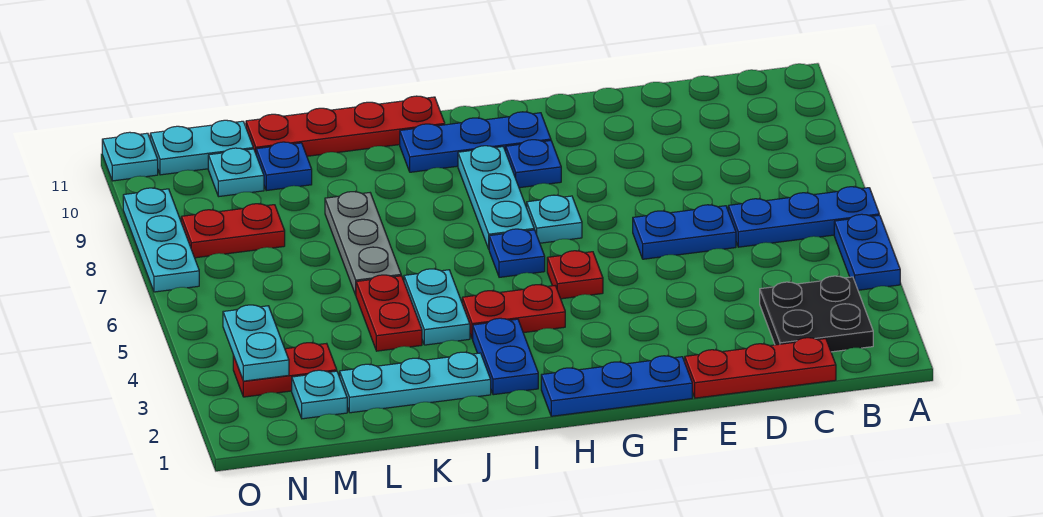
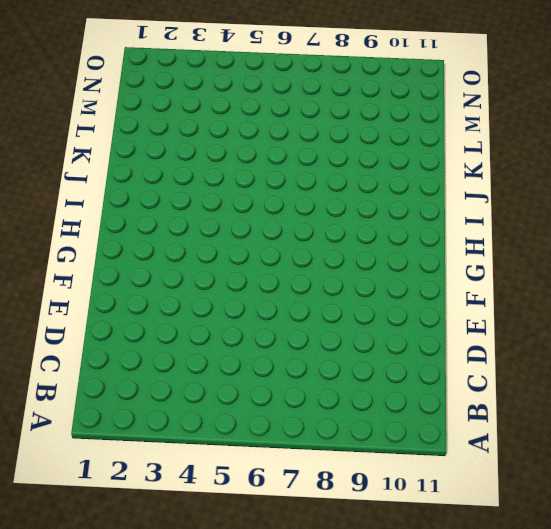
none -> blue plate A4:A5 level 1
none -> blue plate A6:C6 level 1
none -> black plate B2:C3 level 1

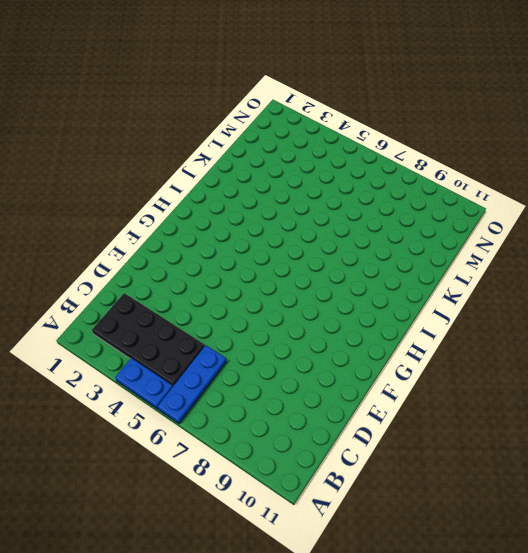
black plate B2:C5 level 1 -> black plate B2:C3 level 1
none -> red plate C1:E1 level 1
none -> blue plate D6:E6 level 1
none -> blue plate F1:H1 level 1

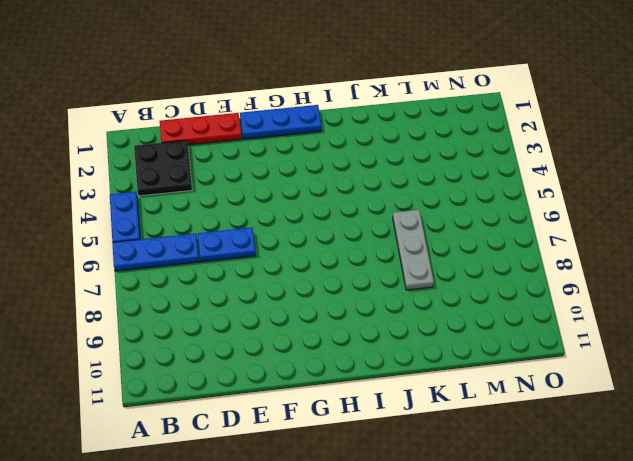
none -> red plate G5 level 1
none -> cyan plate G7 level 1
none -> blue plate G9 level 1

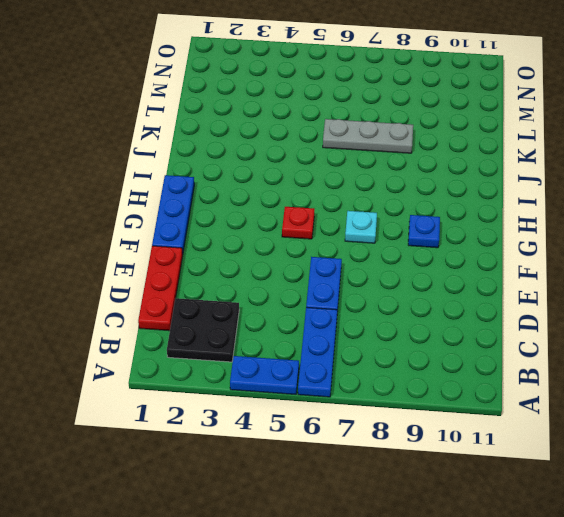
none -> blue plate G10:I10 level 1
none -> red plate H4:I4 level 1
none -> blue plate H6 level 1

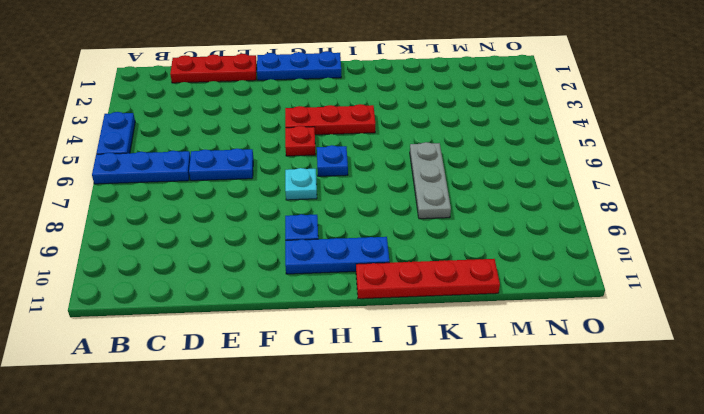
red plate G4:I4 level 1 -> red plate H4:I4 level 1
none -> black plate B2:C3 level 1
none -> cyan plate H7:H9 level 1
none -> blue plate I2:I3 level 1

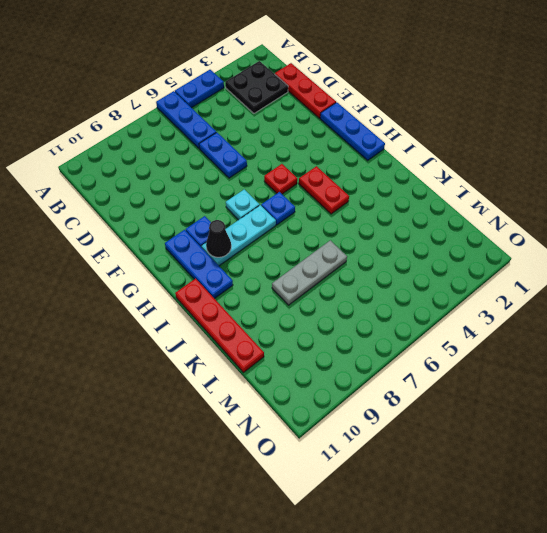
black cone H9 level 2 -> none
none -> blue plate I2:I3 level 1
none -> cyan plate J2:L2 level 1
none -> cyan plate J4:J5 level 1

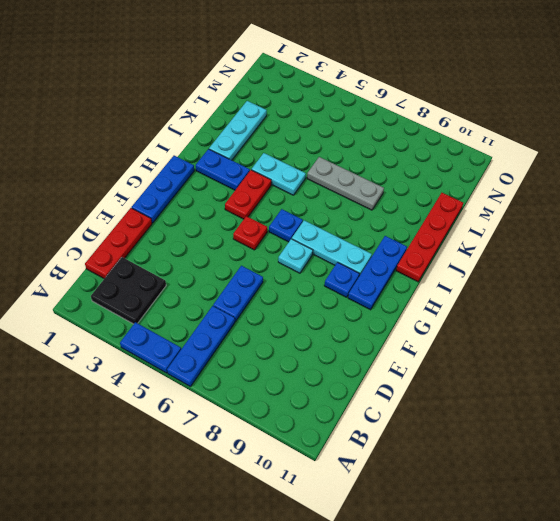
none -> red plate K4:K5 level 1
none -> blue plate L10 level 1
none -> cyan plate M2 level 1

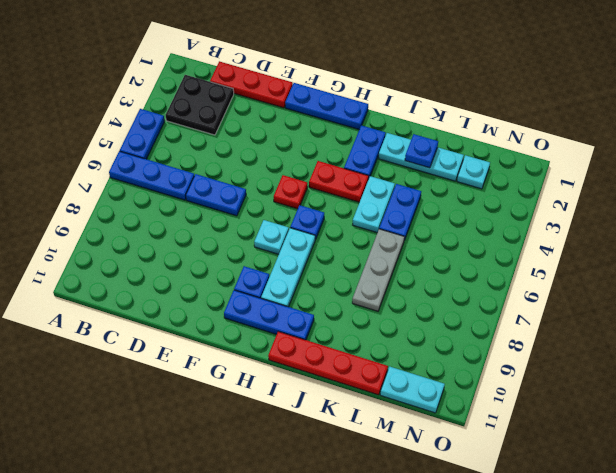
blue plate K2 level 2 -> blue plate L10 level 1
blue plate K4:K5 level 1 -> red plate K4:K5 level 1
none -> red plate M3:N3 level 1
none -> red plate M8:N8 level 1
none -> cyan plate M10 level 1

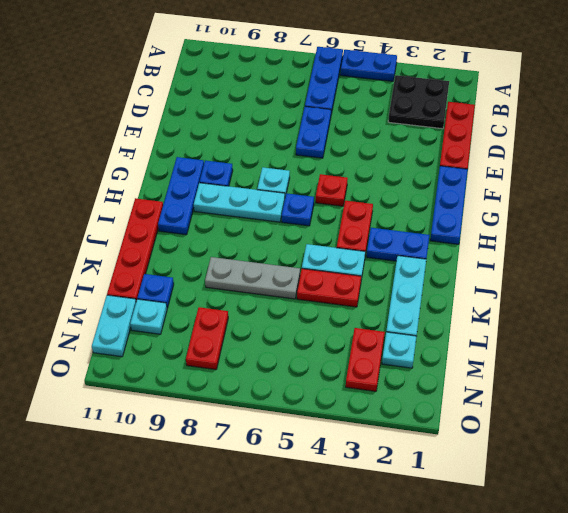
none -> cyan plate O7:O9 level 1
none -> cyan plate O11 level 1
none -> cyan plate N3:N4 level 2

